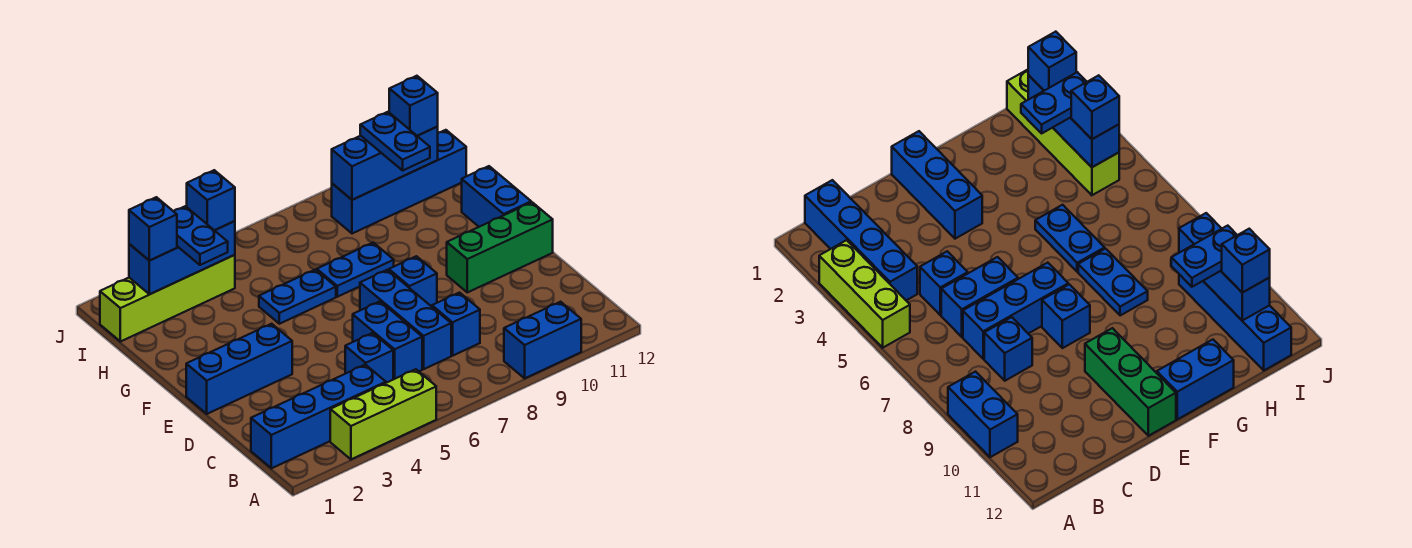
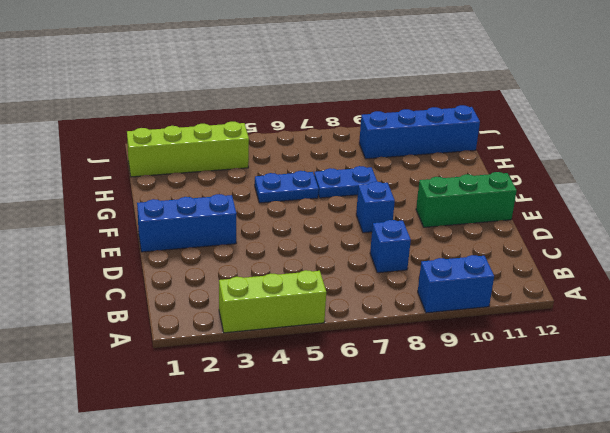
none -> blue brick B1:B4 level 1
none -> blue brick C5 level 1
none -> blue brick C6:D6 level 1

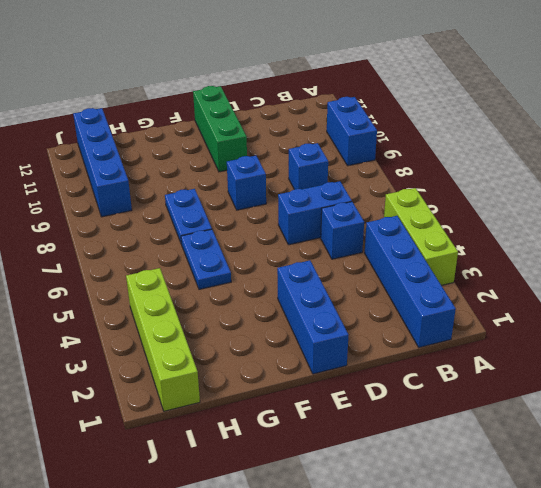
none -> blue brick C7:E7 level 1
none -> blue brick F12:G12 level 1
none -> blue brick I2:I4 level 2

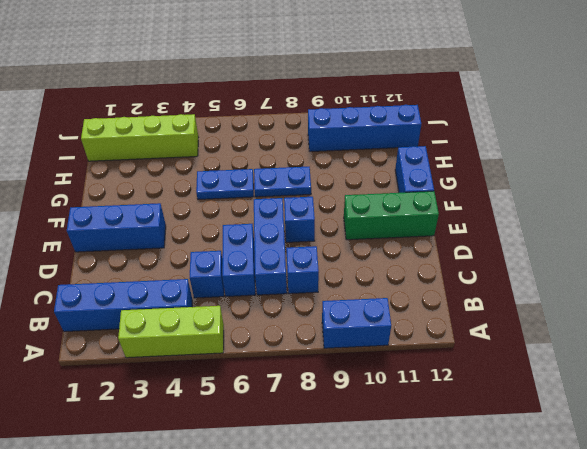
none -> blue brick I2:I4 level 2
none -> blue brick I9:I11 level 2
none -> blue plate H3:I3 level 3

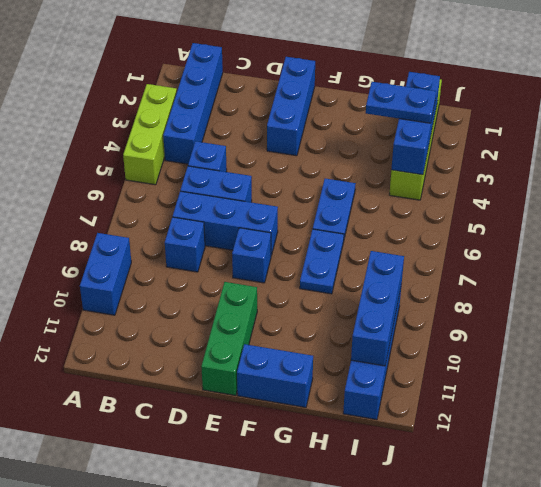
none -> blue plate H10:I10 level 3
none -> blue brick I2 level 3
none -> blue brick I4 level 3

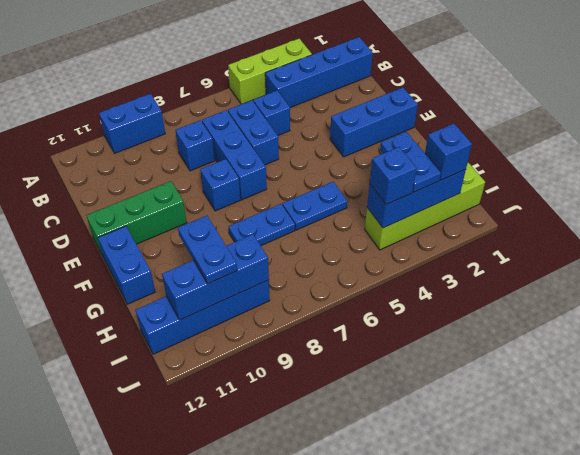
none -> blue brick I11 level 3

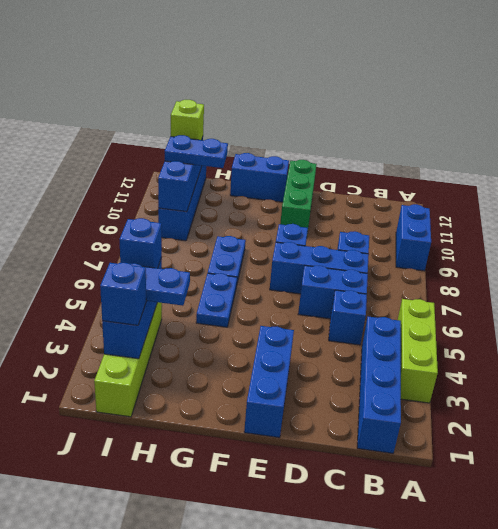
lime brick I11 level 3 -> blue brick I11 level 3

